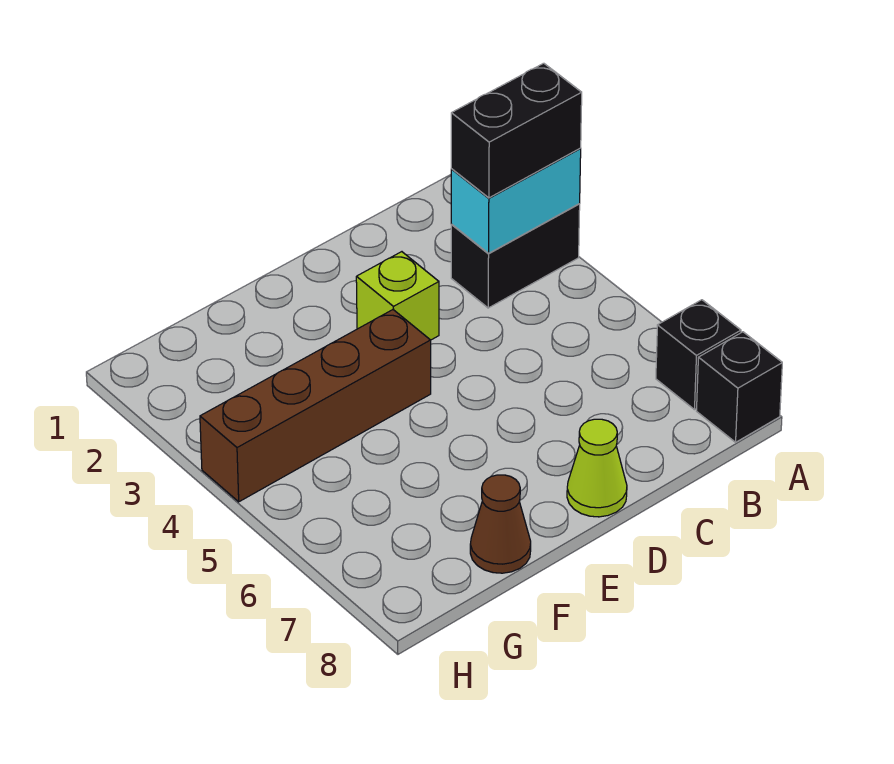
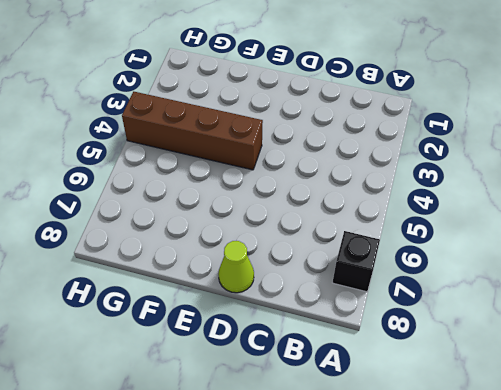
none -> black brick A3:B3 level 1
none -> black brick A8 level 1

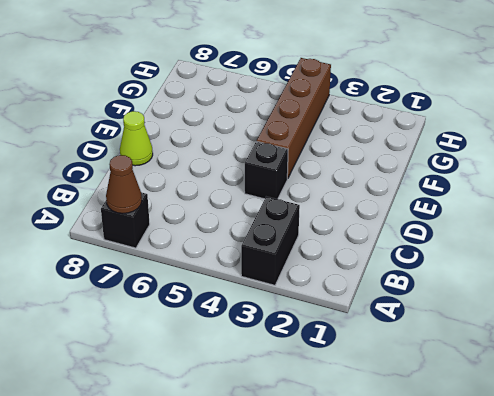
brown cone A7 level 2 -> brown cone F8 level 1
black brick D4 level 1 -> black brick A8 level 1
none -> lime brick D3 level 1
none -> cyan brick A3:B3 level 2

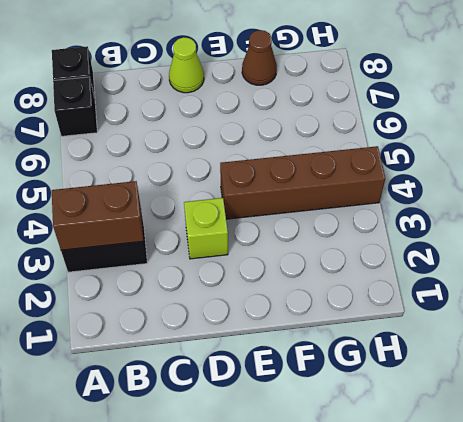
brown brick A3:B3 level 2 -> cyan brick A3:B3 level 2
none -> black brick A3:B3 level 3

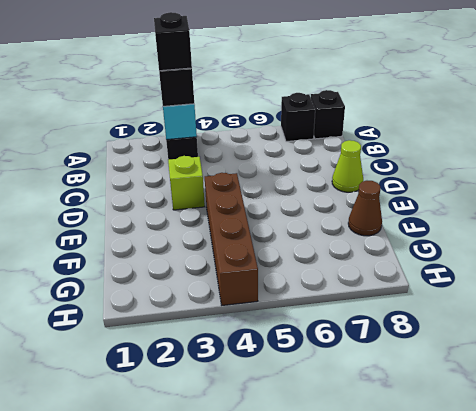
black brick B3 level 4 -> none

